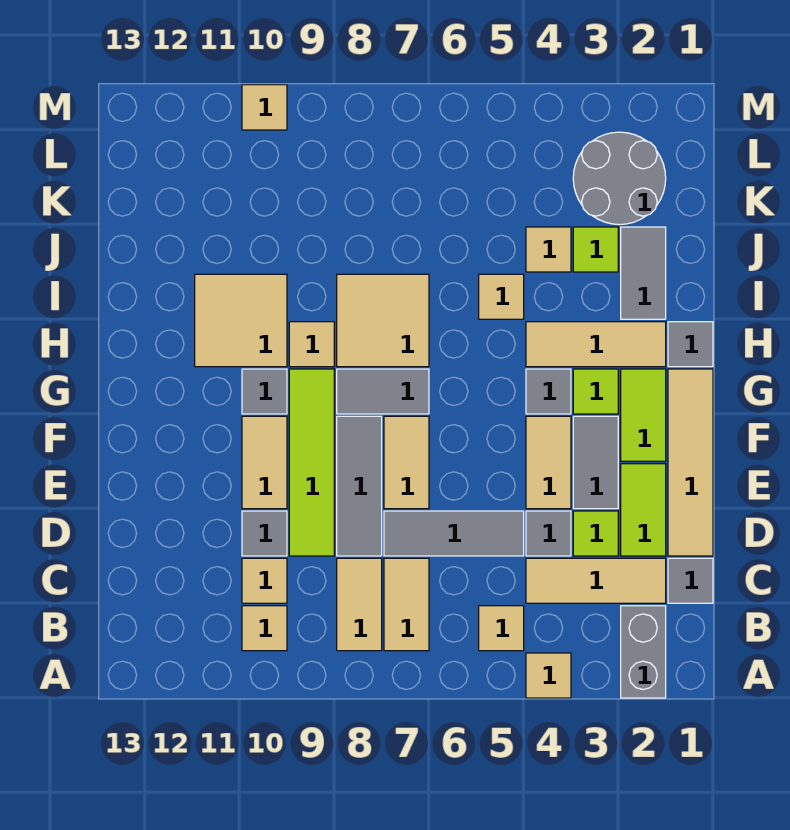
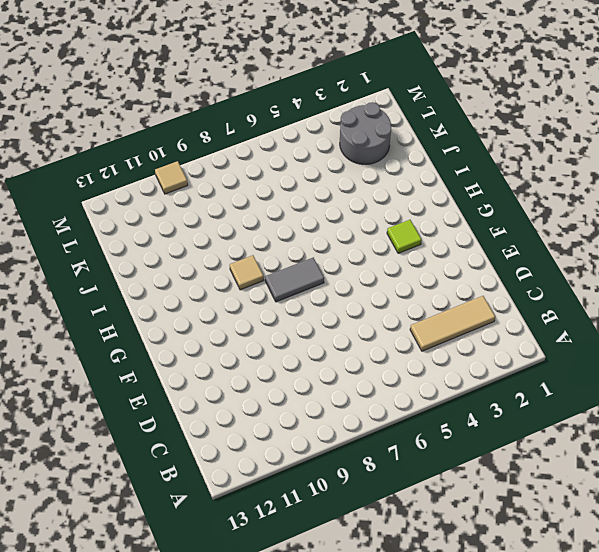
none -> grey brick A2:B2 level 1
none -> tan tile A4 level 1
none -> tan tile B5 level 1
none -> tan tile B7:C7 level 1

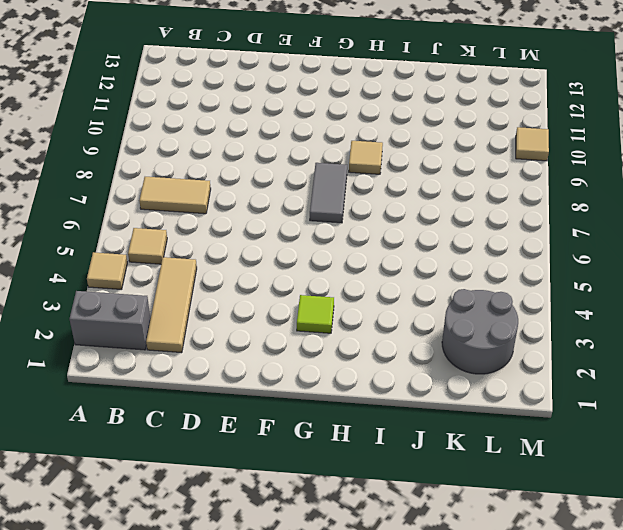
none -> tan tile B8:C8 level 1
none -> tan tile B10 level 1
none -> grey tile C1 level 1
none -> tan tile C10 level 1

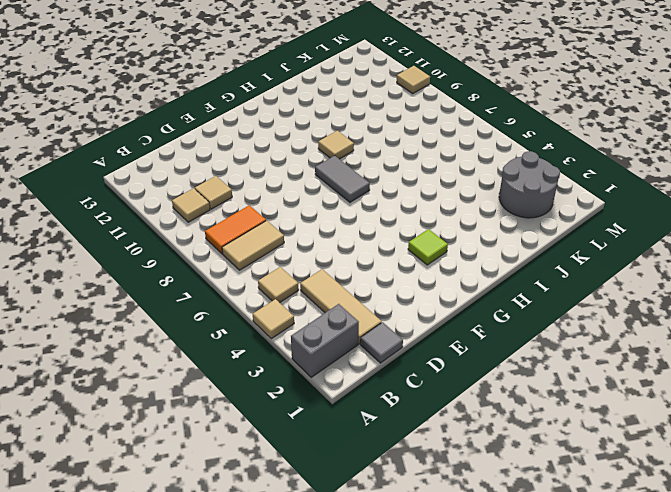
orange tile B8:C8 level 1 -> tan tile B8:C8 level 1
none -> tan tile D1:G1 level 1
none -> lime tile D2:E2 level 1
none -> lime tile D3 level 1
none -> grey tile D4 level 1

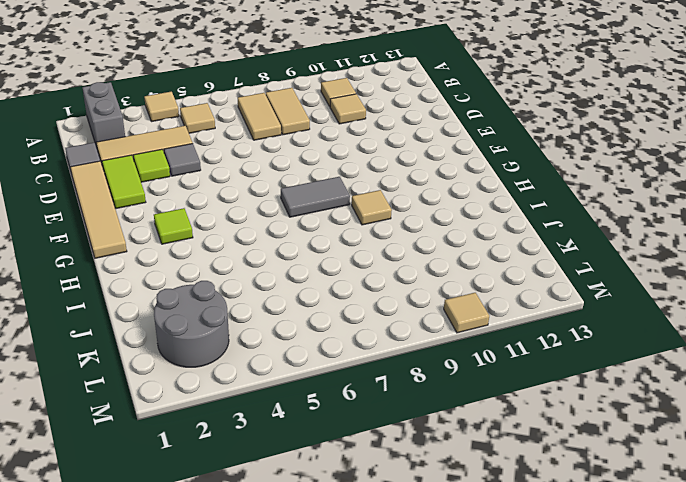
none -> grey tile D5:D7 level 1
none -> grey tile D8:F8 level 1
none -> lime tile D9:G9 level 1
none -> grey tile D10 level 1

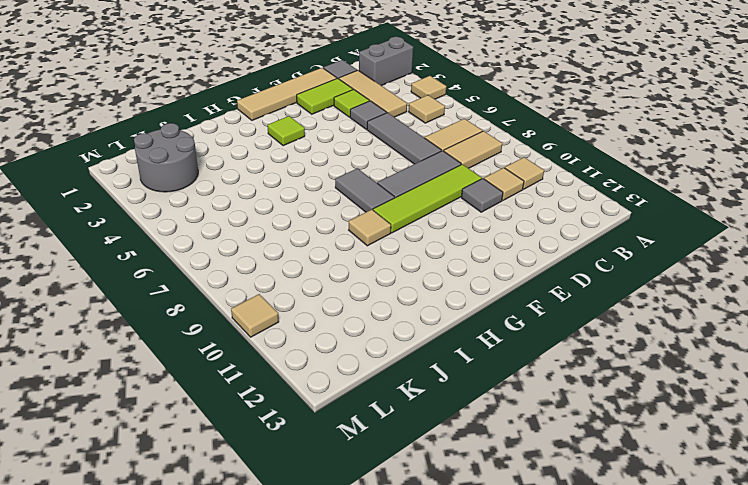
none -> grey tile E3:F3 level 1
none -> tan tile E4:F4 level 1
none -> tan tile E7:F7 level 1
none -> tan tile E10:F10 level 1

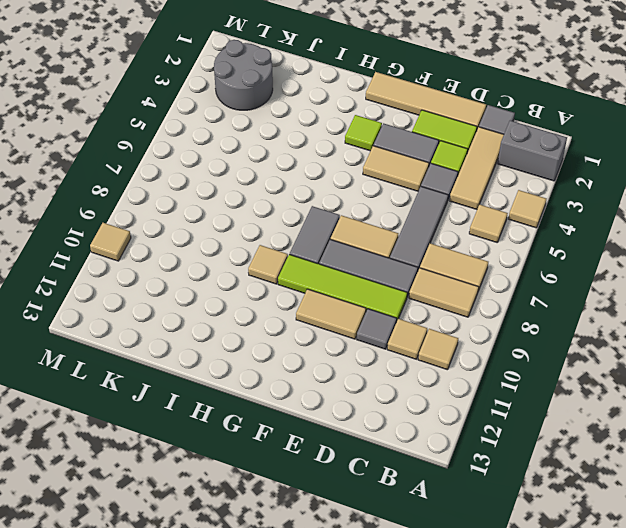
none -> lime tile F2:G2 level 1
none -> grey tile G4 level 1
none -> grey tile G10 level 1
none -> grey tile H1 level 1

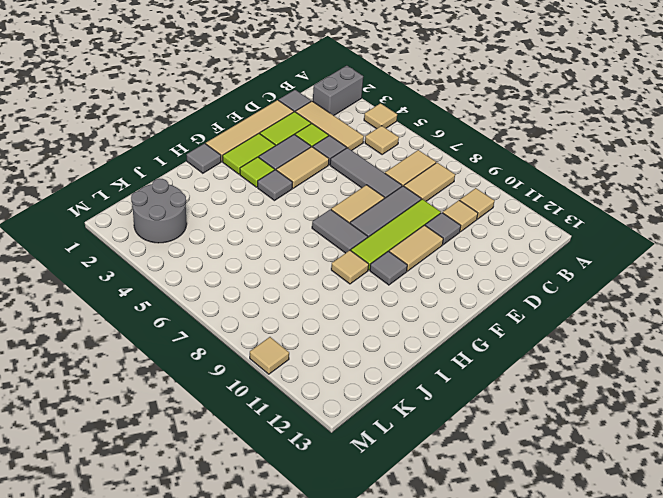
none -> tan tile H2:H4 level 1
none -> tan tile H7:I8 level 1
none -> tan tile H10:I11 level 1
none -> grey tile I2:J2 level 1

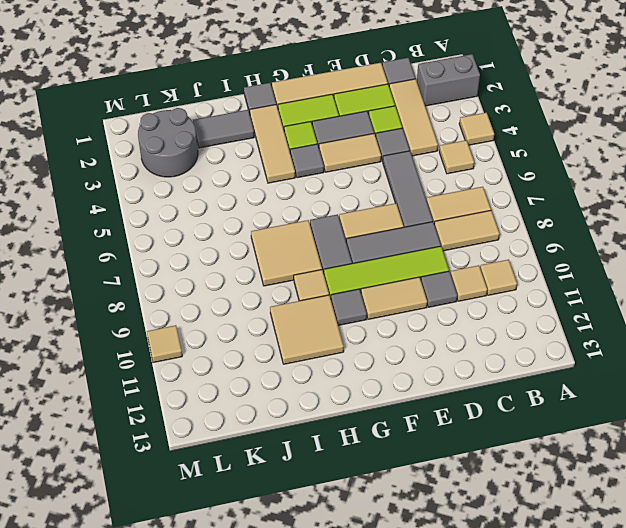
none -> tan tile I5 level 1
none -> lime tile J3 level 1
none -> tan tile J4 level 1

